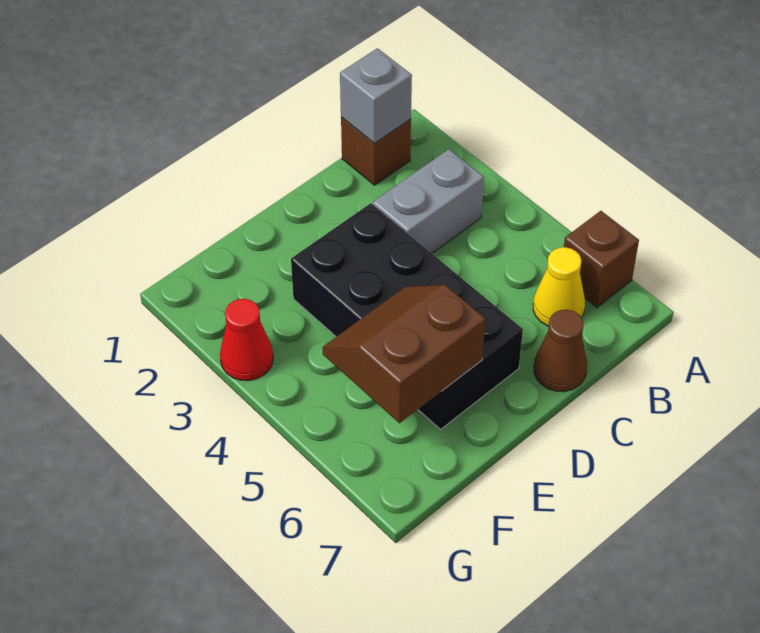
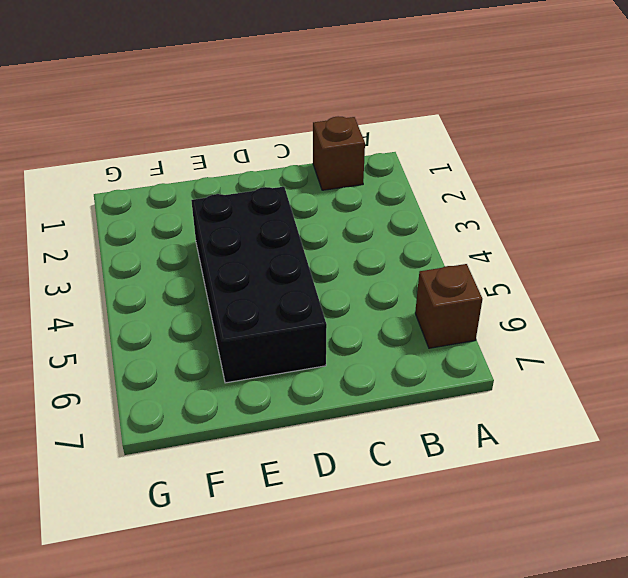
none -> grey brick B3:C3 level 1
none -> yellow cone B6 level 1

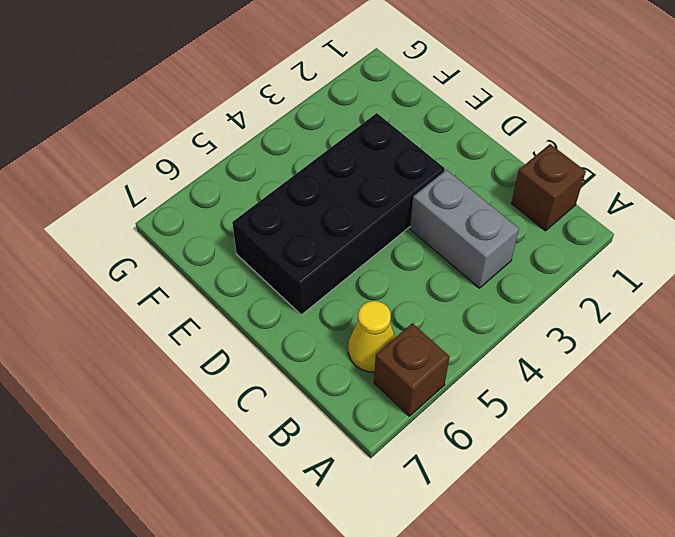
none -> brown cone C7 level 1
none -> red cone G3 level 1

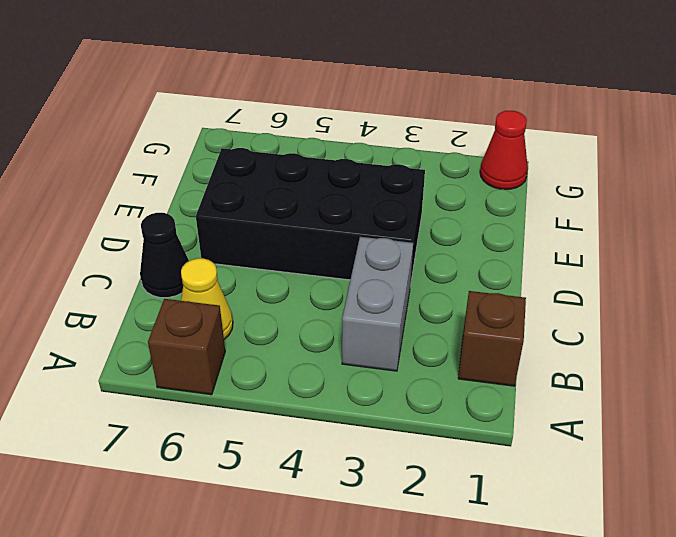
black cone C7 level 1 -> brown cone C7 level 1
red cone G1 level 1 -> red cone G3 level 1
none -> grey brick B1 level 2
none -> brown slope E5:F6 level 2 top 6

